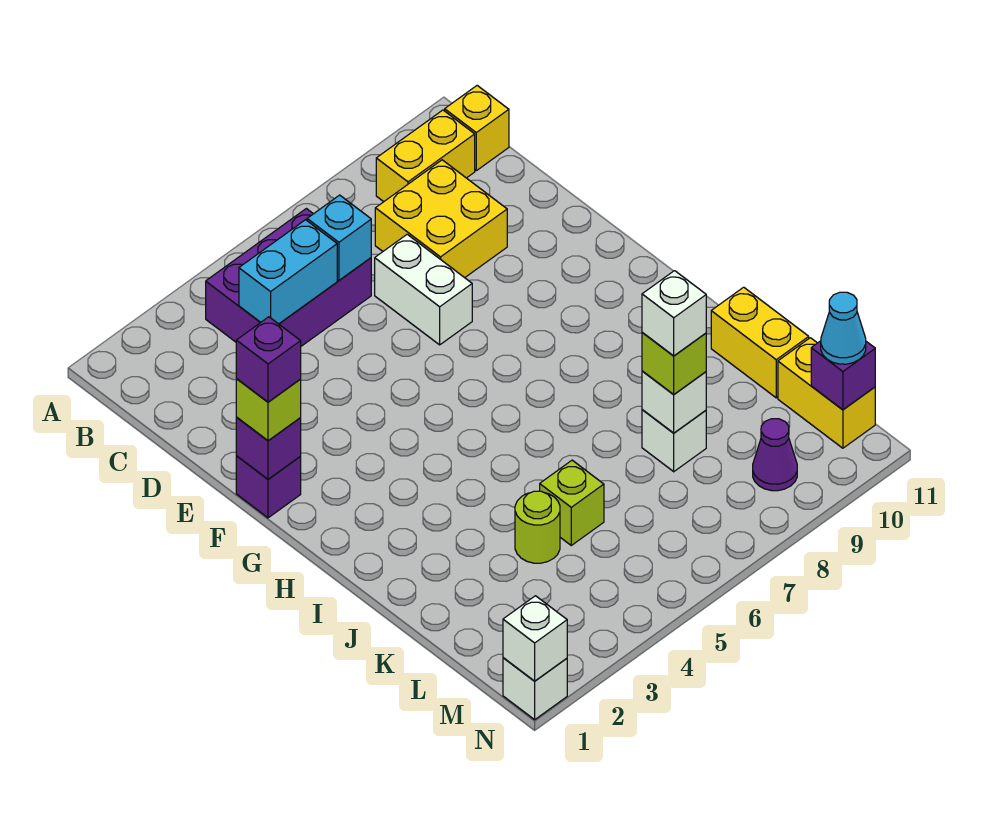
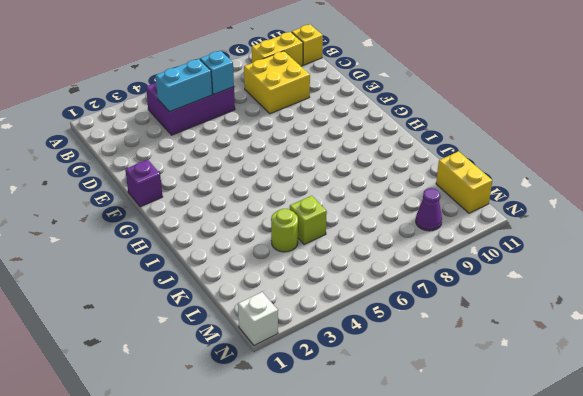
none -> white brick D7:E7 level 1
none -> yellow brick J11:K11 level 1
none -> white brick K8 level 1

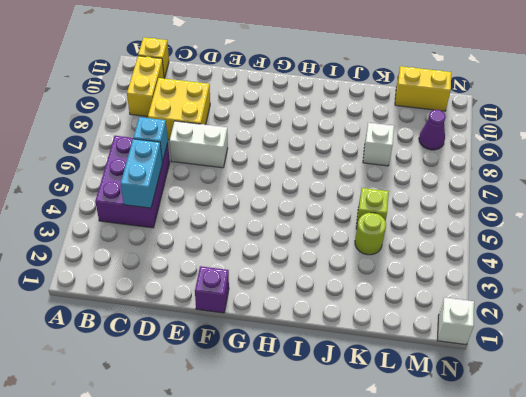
none -> yellow brick J11:K11 level 1
none -> purple brick F1 level 2
none -> white brick K8 level 2

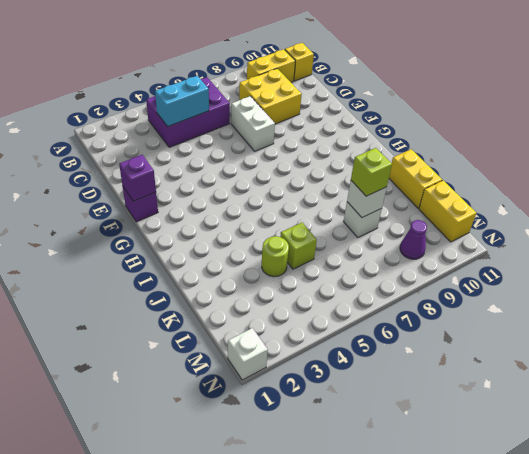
none -> cyan brick C6 level 2
none -> purple brick M11 level 2
none -> white brick N1 level 2

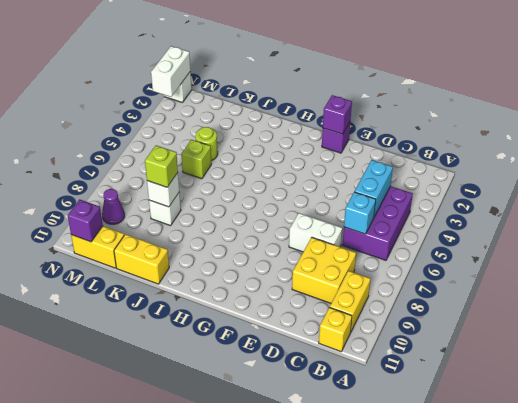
white brick N1:N2 level 2 -> white brick N1 level 2
none -> lime brick F1 level 3
none -> cyan cone M11 level 3
none -> purple brick F1 level 4

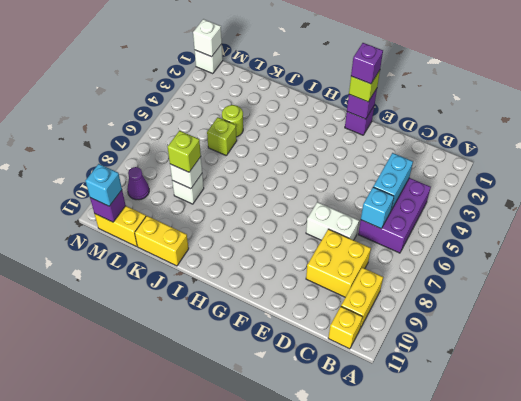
cyan brick M11 level 3 -> cyan cone M11 level 3
none -> white brick K8 level 4

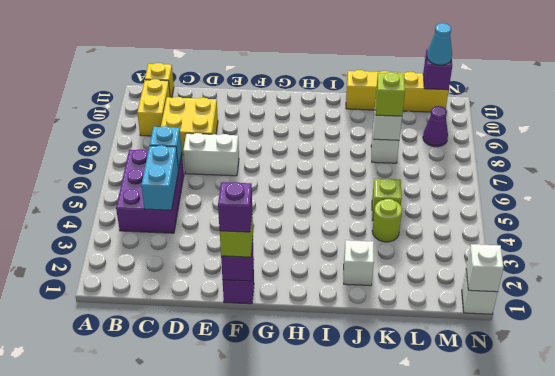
white brick J2 level 1 -> white brick K8 level 4

